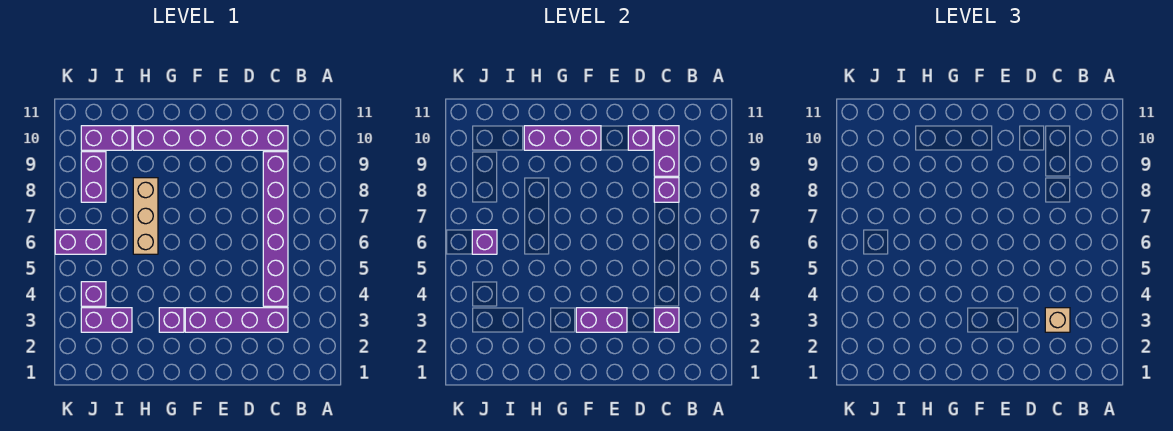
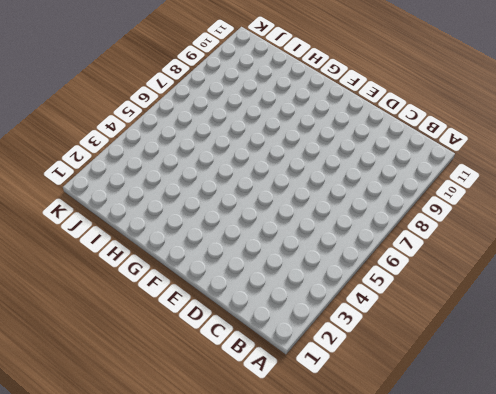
none -> purple brick C3:F3 level 1
none -> purple brick C4:C9 level 1
none -> purple brick C10:H10 level 1

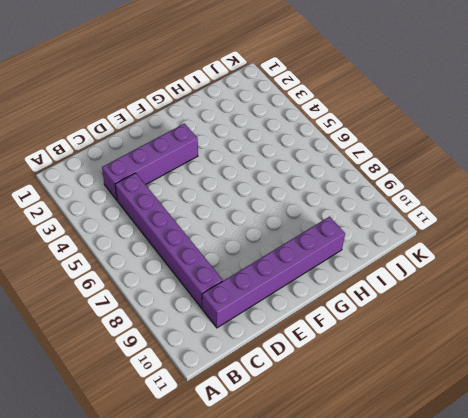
none -> purple brick G3 level 1
none -> tan brick H6:H8 level 1
none -> purple brick I3:J3 level 1

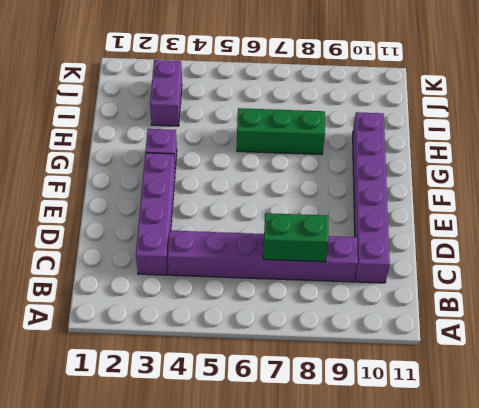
green brick C7:C8 level 2 -> purple brick C8 level 2
green brick H6:H8 level 1 -> tan brick H6:H8 level 1
none -> purple brick I10:J10 level 1
none -> purple brick J4 level 1
none -> purple brick J6:K6 level 1

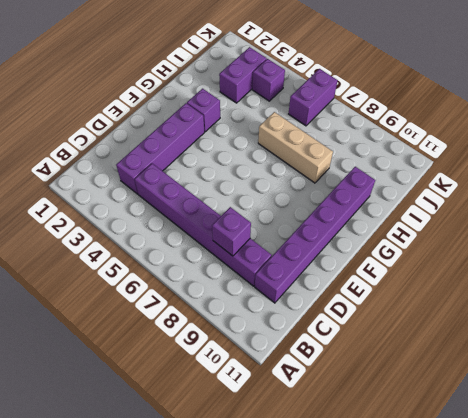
none -> purple brick I10:J10 level 1
none -> purple brick J8:J9 level 1
none -> purple brick C3 level 2

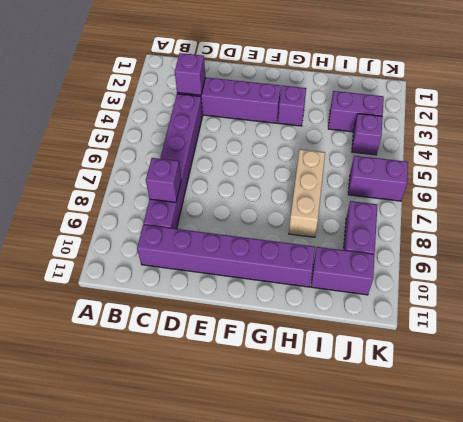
none -> purple brick C9:C10 level 2
none -> purple brick D10 level 2
none -> purple brick E3:F3 level 2

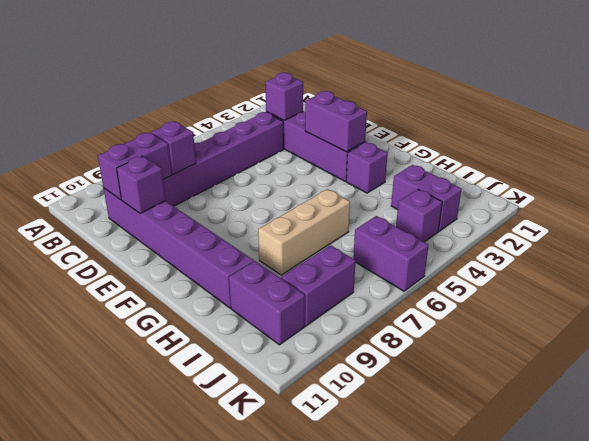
none -> purple brick F10:H10 level 2
none -> purple brick J6 level 2
none -> tan brick C3 level 3

